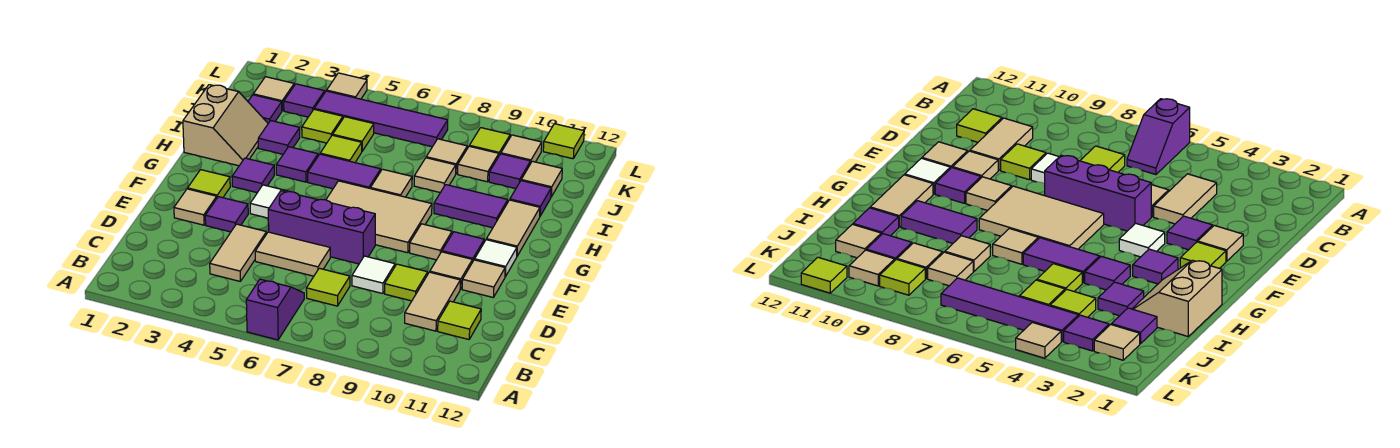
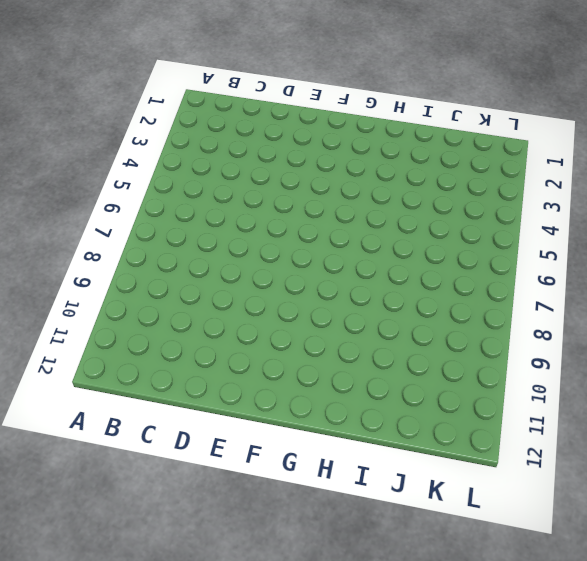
none -> purple slope A6:B6 level 1 top A
none -> tan tile C4:D4 level 1
none -> lime tile C7 level 1
none -> tan tile C10:D10 level 1

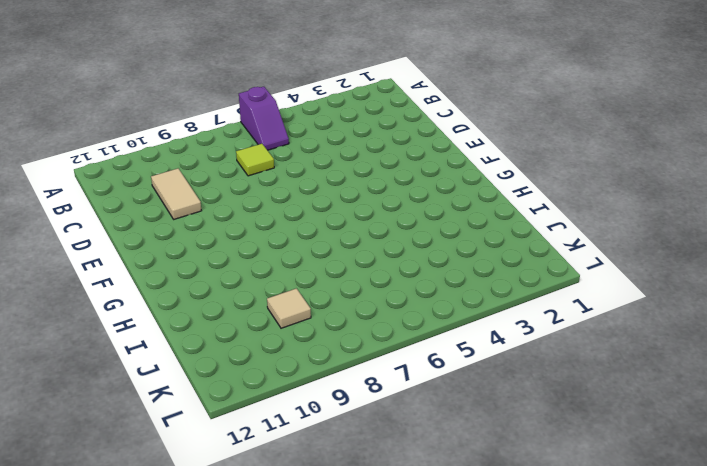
none -> tan tile C4:D4 level 1
none -> lime tile C11 level 1
none -> tan tile D5:D6 level 1
none -> white tile D8 level 1

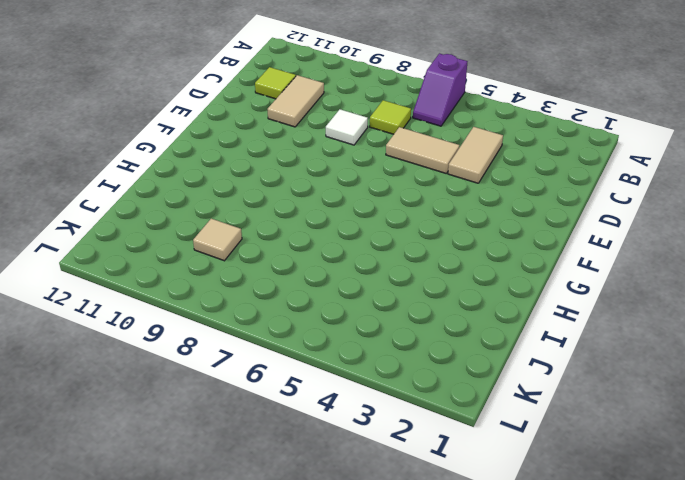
none -> lime tile D9 level 1
none -> tan tile E2 level 1
none -> purple tile E3 level 1
none -> purple brick E5:E7 level 1

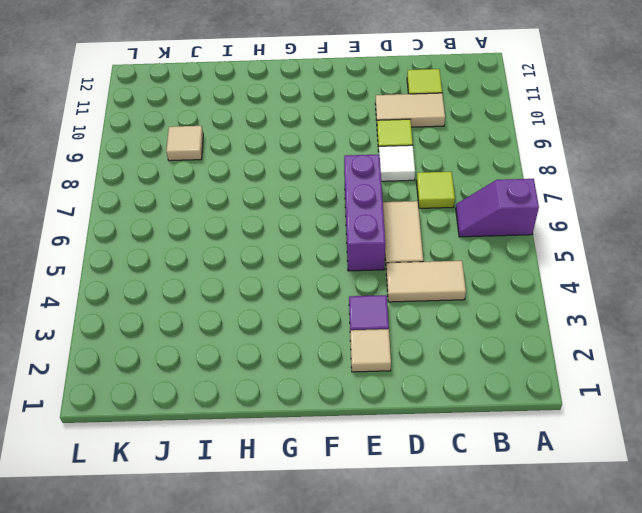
none -> tan tile E10 level 1
none -> tan tile E11 level 1
none -> lime tile F2 level 1
none -> white tile F4 level 1

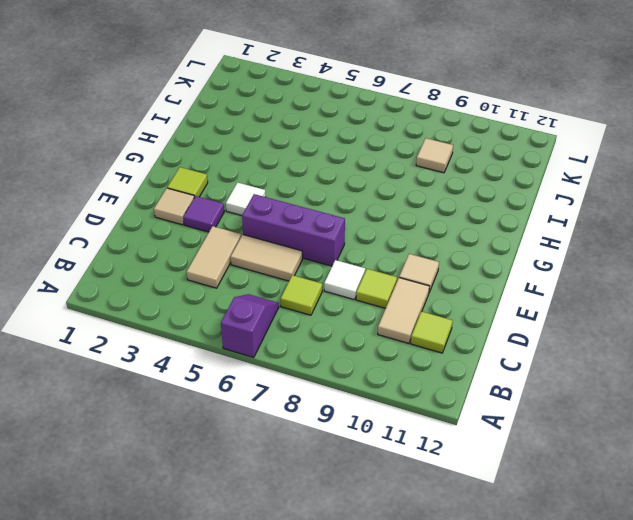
none -> tan tile E11 level 1
none -> tan tile F6:G8 level 1
none -> tan tile F9 level 1
none -> purple tile F10 level 1

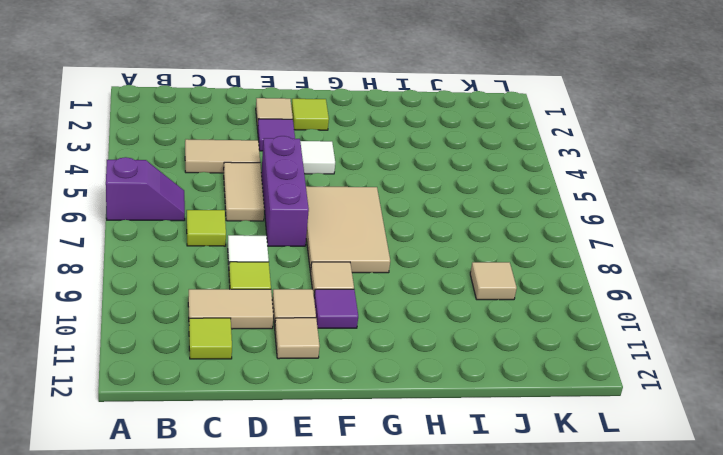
none -> white tile F11 level 1
none -> purple tile G3 level 1
none -> tan tile G11:H11 level 1
none -> tan slope H1:I2 level 1 top 1

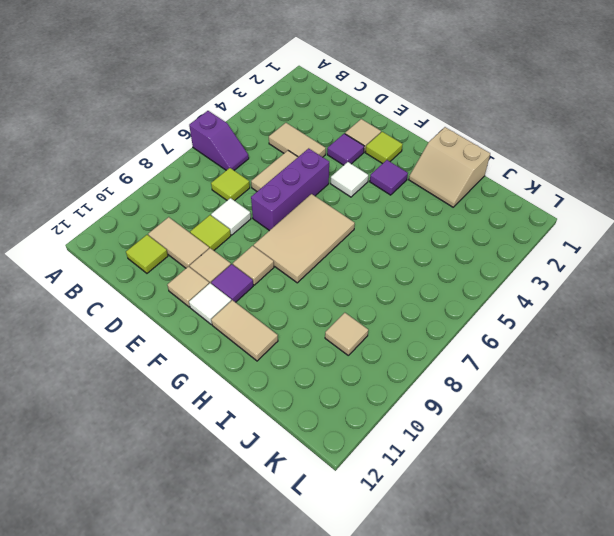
none -> purple tile H4 level 1
none -> purple tile H5:H6 level 1
none -> tan tile H7 level 1
none -> purple tile H9:H10 level 1

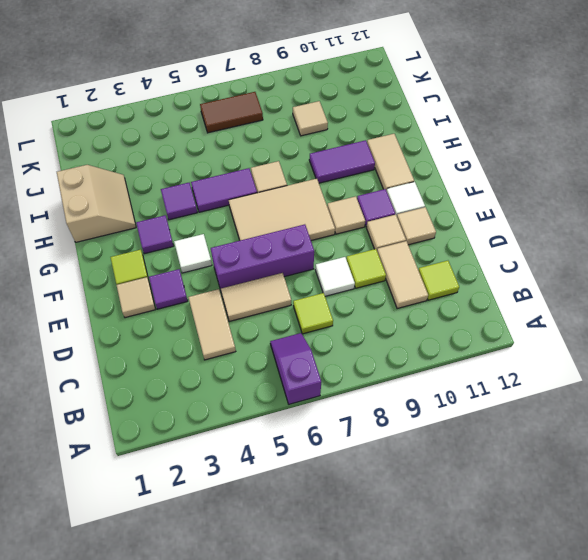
brown tile K6:K7 level 1 -> purple tile K4:K7 level 1
none -> purple tile I3 level 1
none -> lime tile I5 level 1
none -> tan tile I8 level 1
none -> purple tile I11 level 1

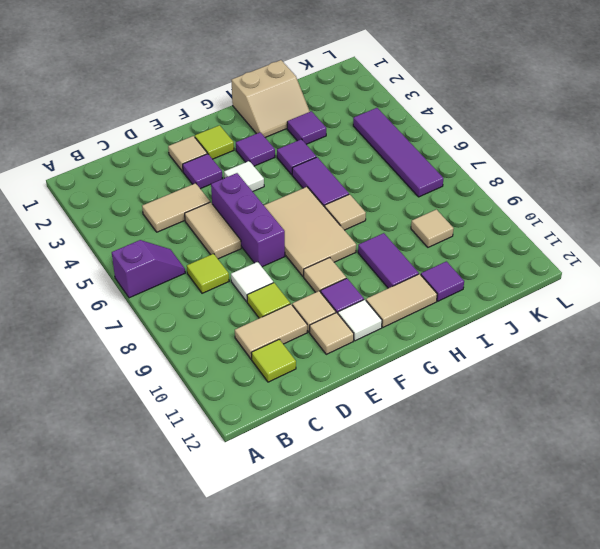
none -> lime tile I5 level 1
none -> tan tile I8 level 1
none -> purple tile J2 level 1
none -> lime tile J4 level 1

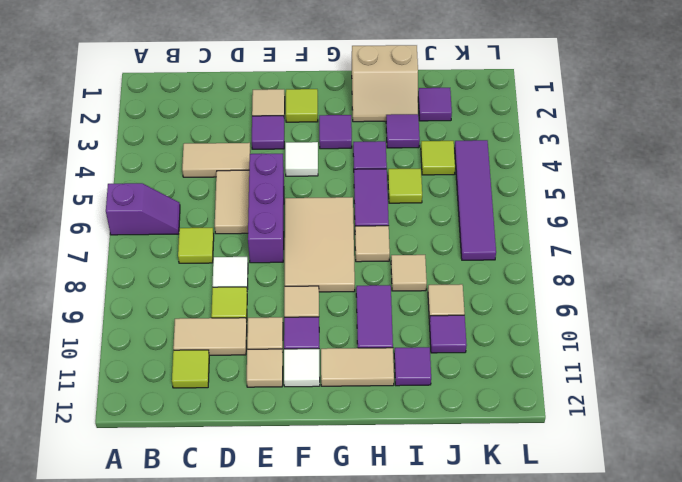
none -> lime tile J5 level 1
none -> tan tile J8 level 1
none -> tan tile J11 level 1
none -> tan tile K2 level 1

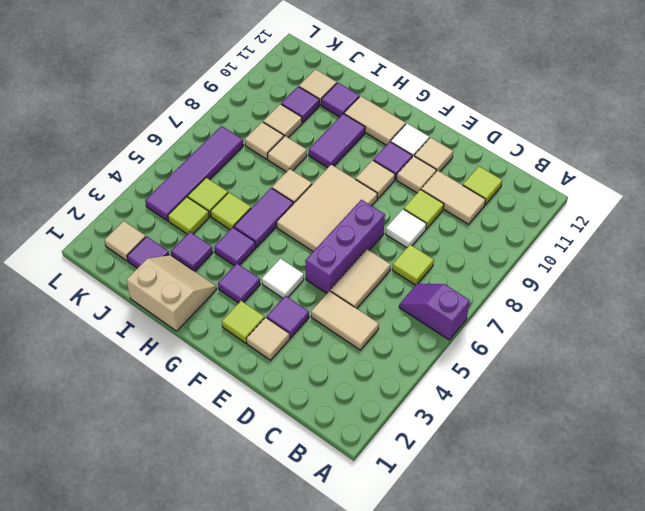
none -> purple tile K3 level 1
none -> lime tile K9 level 1
none -> tan tile K10 level 1
none -> tan tile L4 level 1

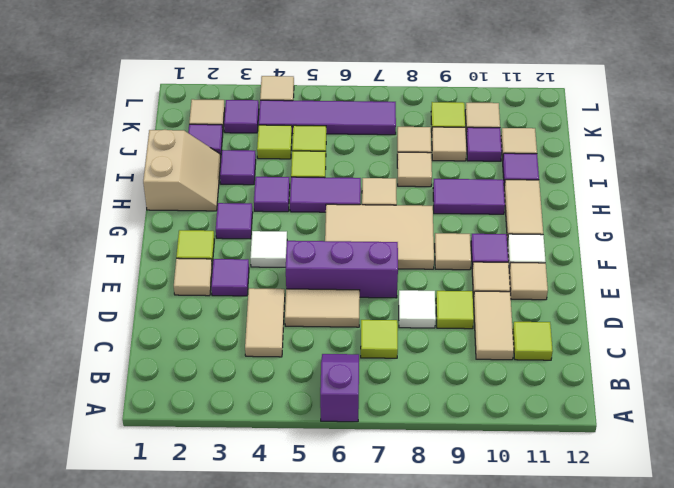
none -> lime tile L11 level 1

